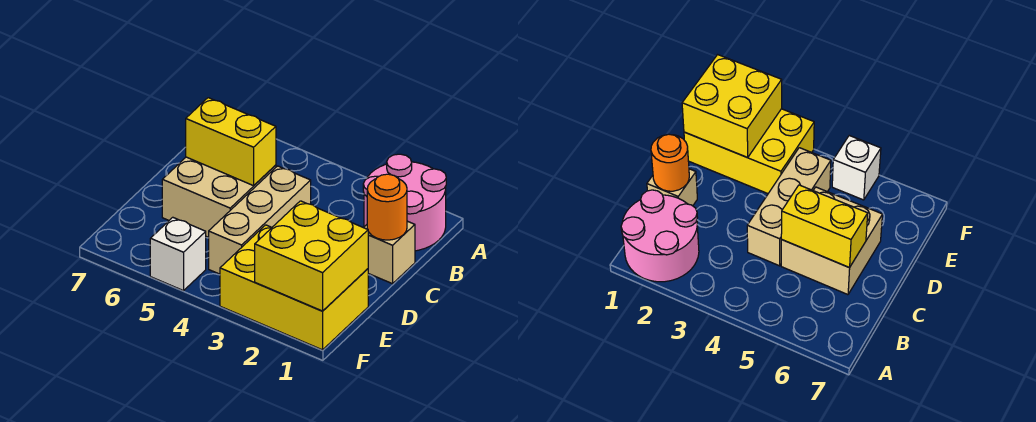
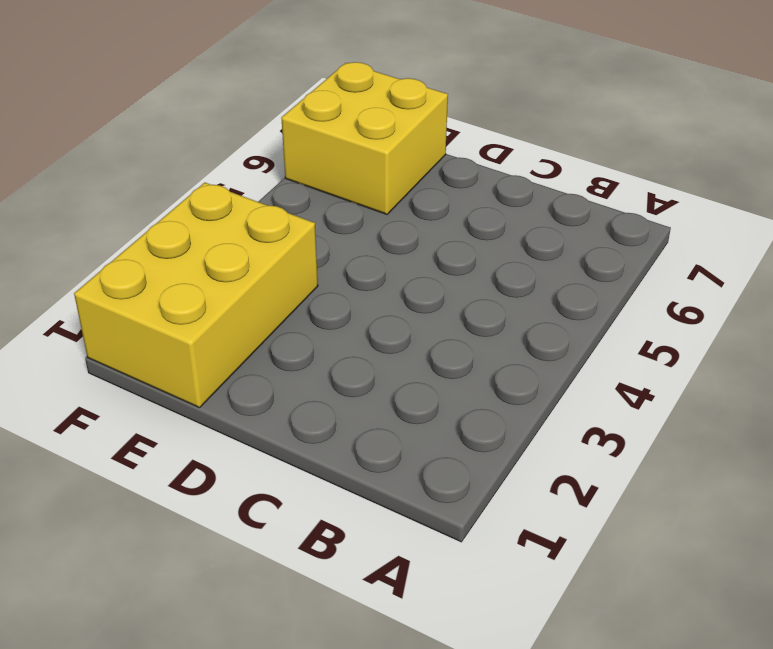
yellow brick E6:F7 level 1 -> yellow brick E1:F2 level 2
none -> pink round brick A1:B2 level 1
none -> tan brick C1 level 1

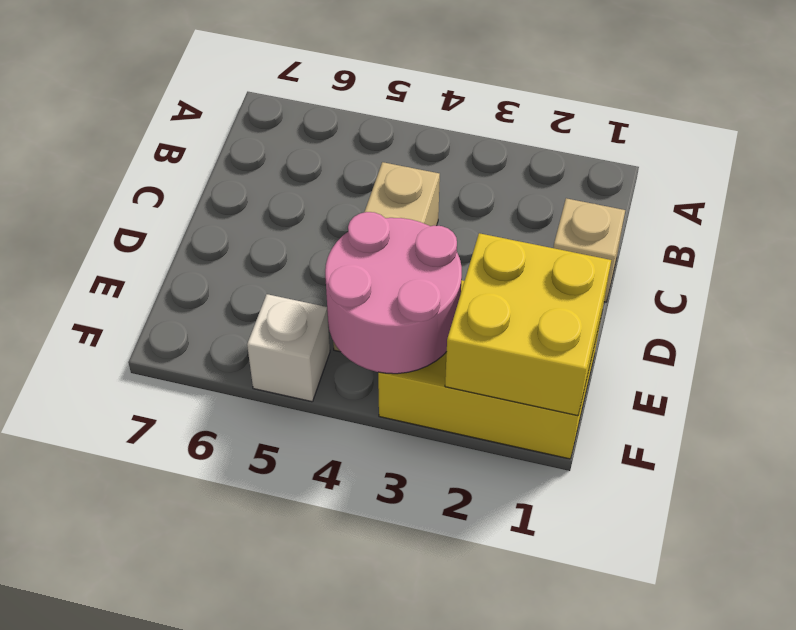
pink round brick E3:F4 level 2 -> pink round brick A1:B2 level 1
none -> tan brick C5:D6 level 1
none -> orange round brick C1 level 2

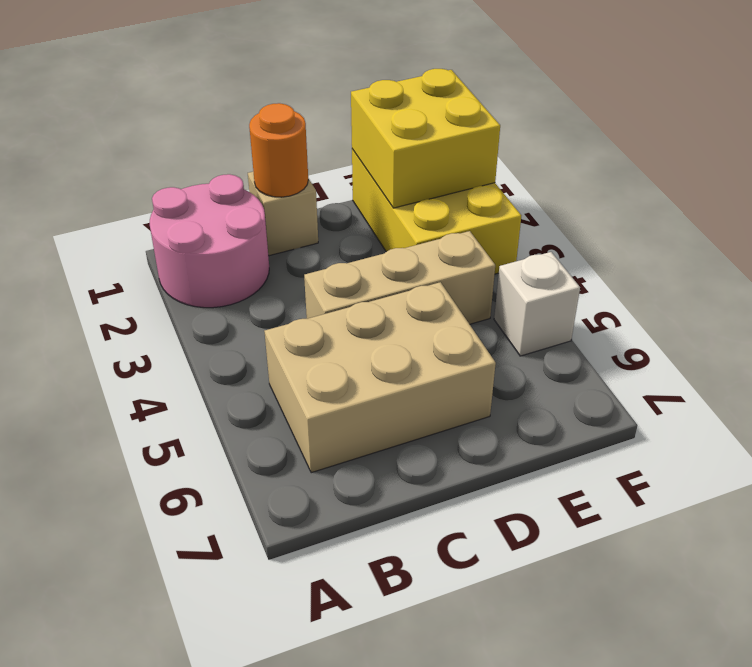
tan brick B5:D6 level 1 -> tan brick C5:D6 level 1
none -> yellow brick C5:C6 level 2

